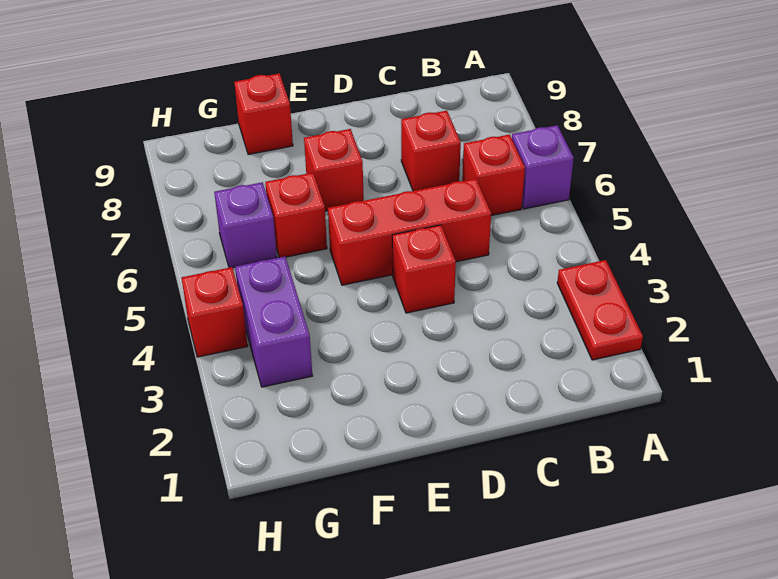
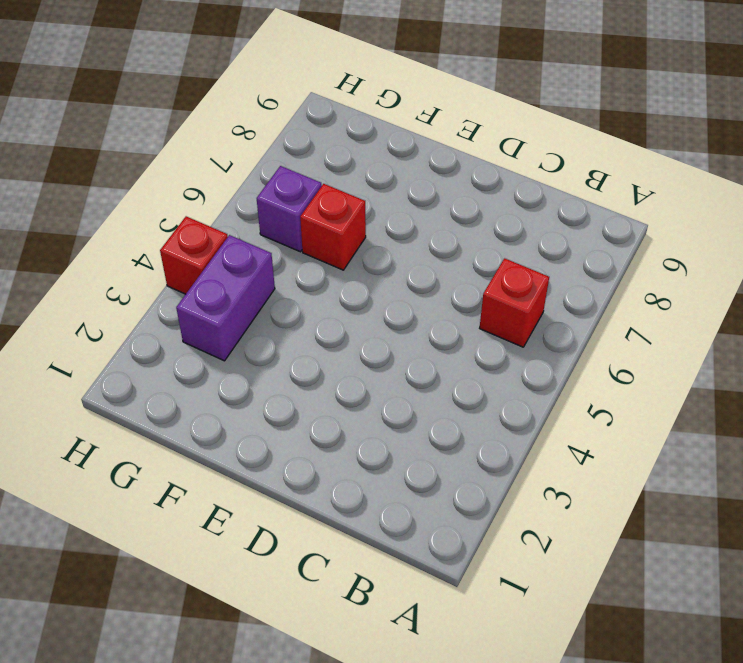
none -> red plate A2:A3 level 1
none -> purple brick A6 level 1
none -> red brick C5:E5 level 1

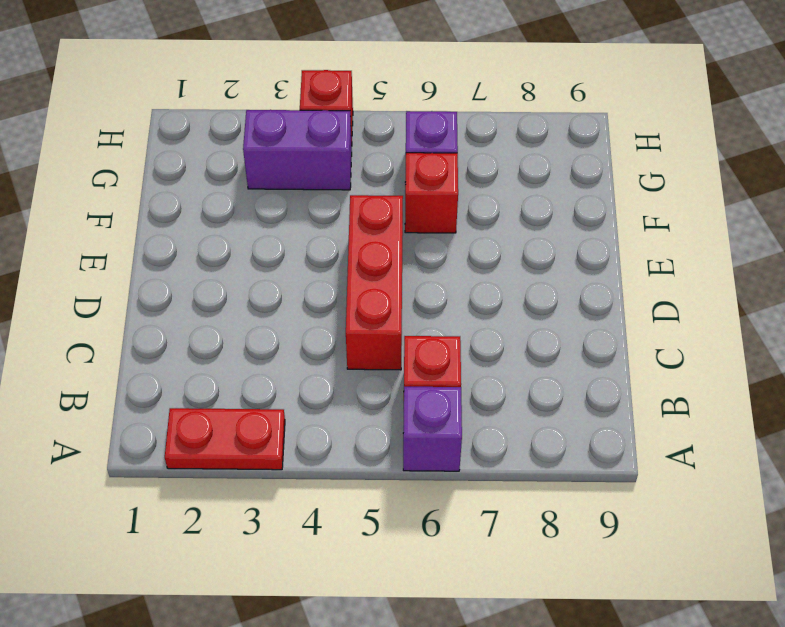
none -> red brick C7 level 1
none -> red brick D4 level 1
none -> red brick E7 level 1

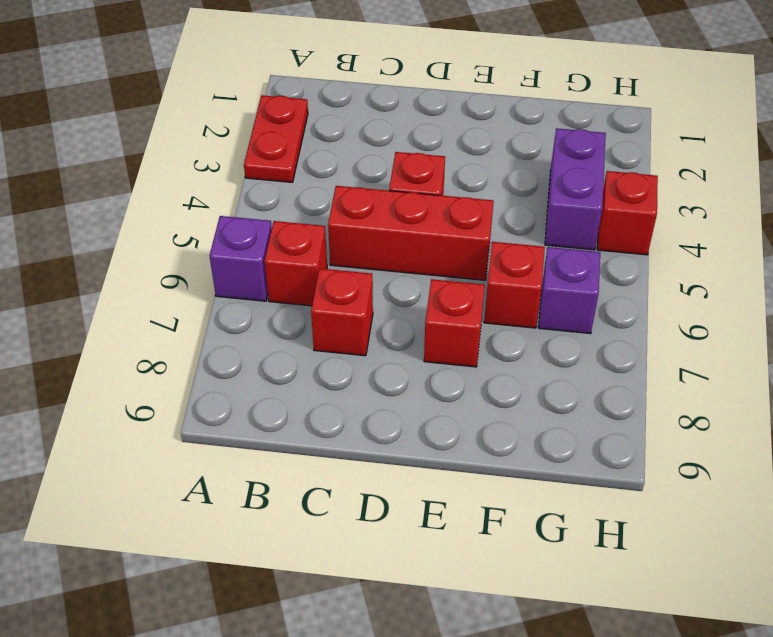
none -> red brick F9 level 1

